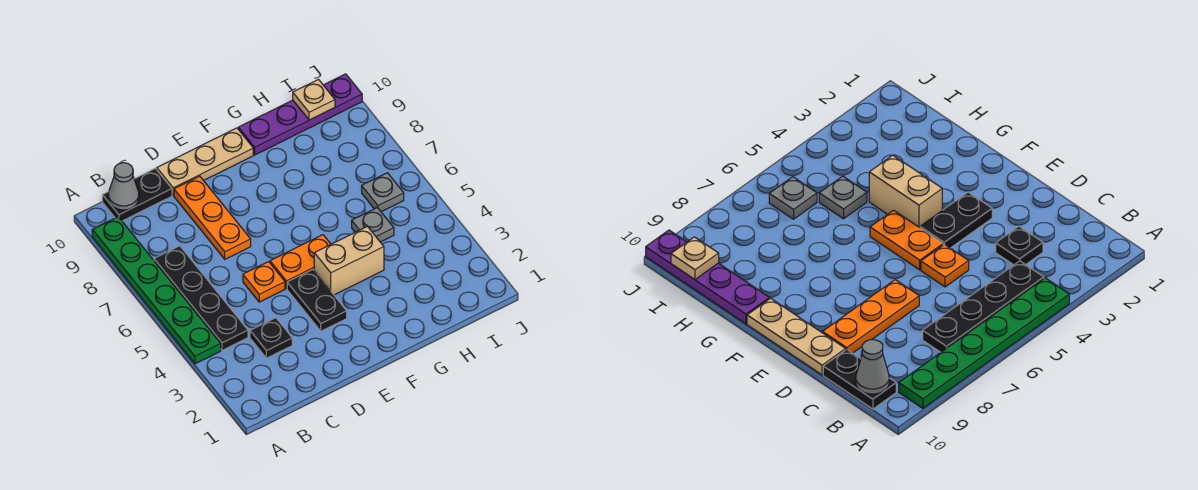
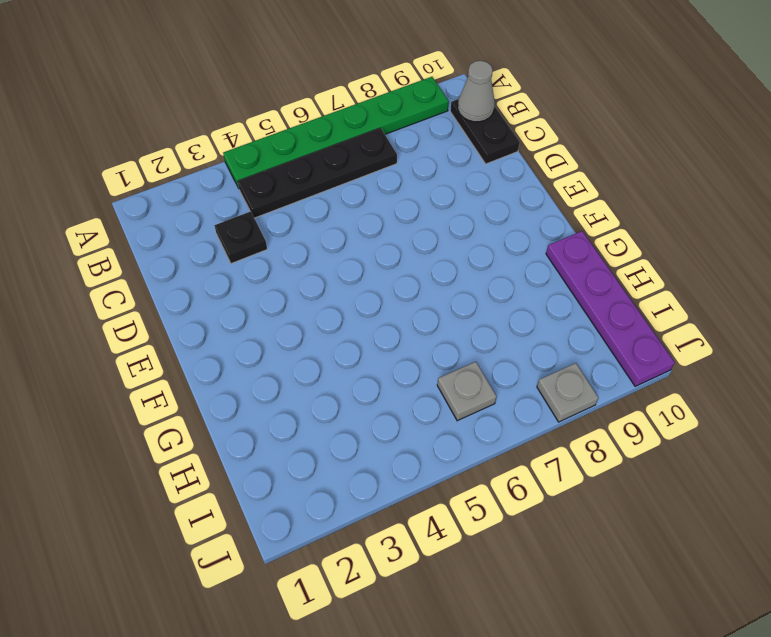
grey plate J8 level 1 -> grey plate H5 level 1
none -> orange plate D5 level 1
none -> orange plate D7:D9 level 1
none -> tan plate D10:F10 level 1

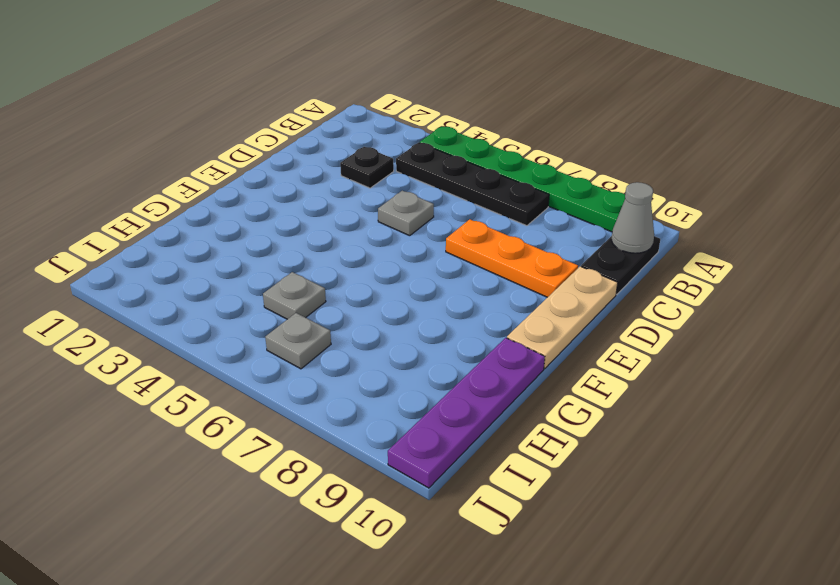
grey plate D5 level 1 -> orange plate D5 level 1
none -> black plate E3:E4 level 1
none -> orange plate E5:F5 level 1
none -> tan brick F4:G4 level 1

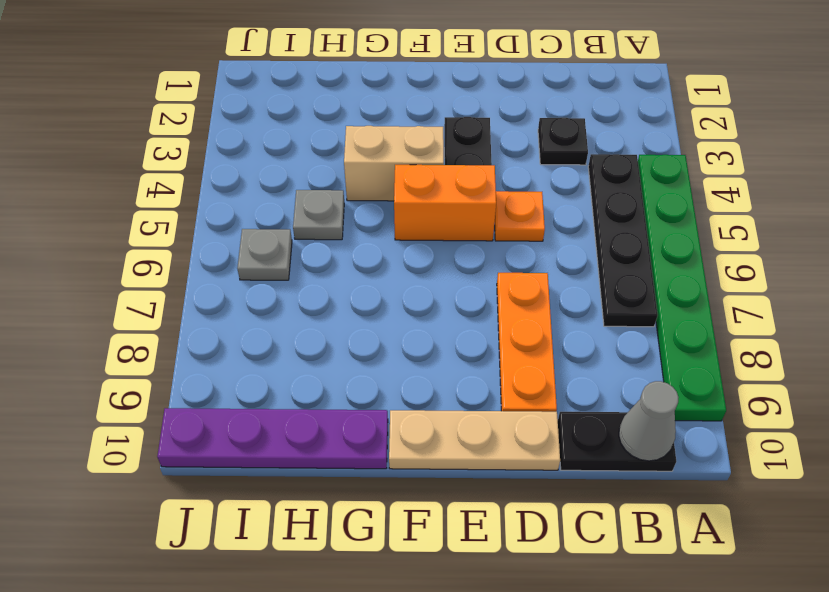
orange brick E5:F5 level 1 -> orange plate E5:F5 level 1
none -> tan plate I10 level 2

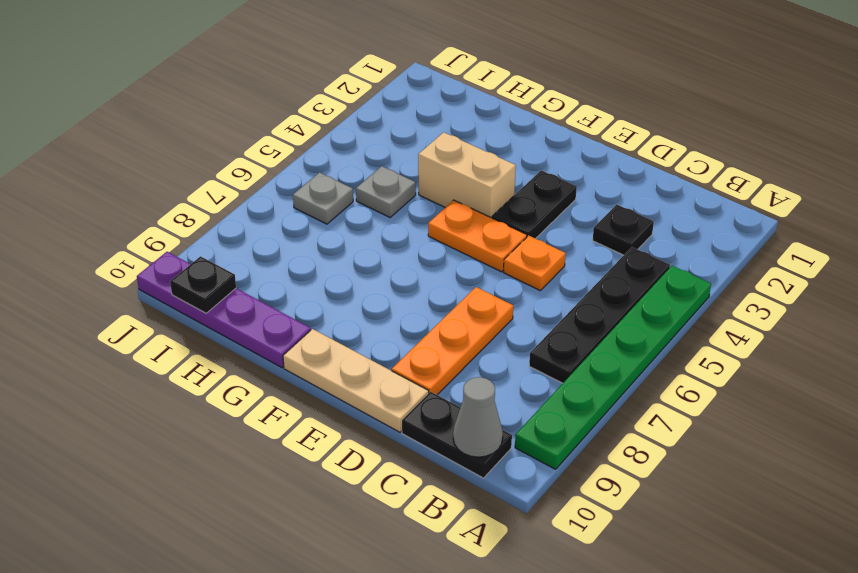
black plate I10 level 2 -> tan plate I10 level 2

